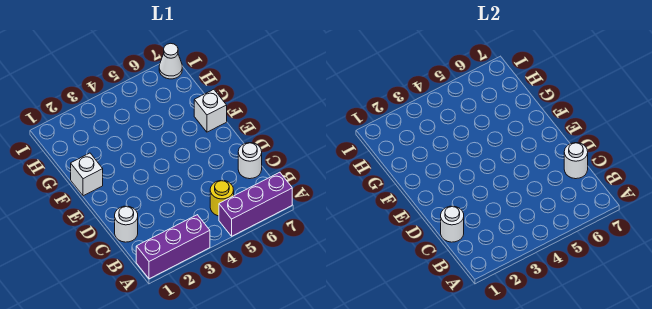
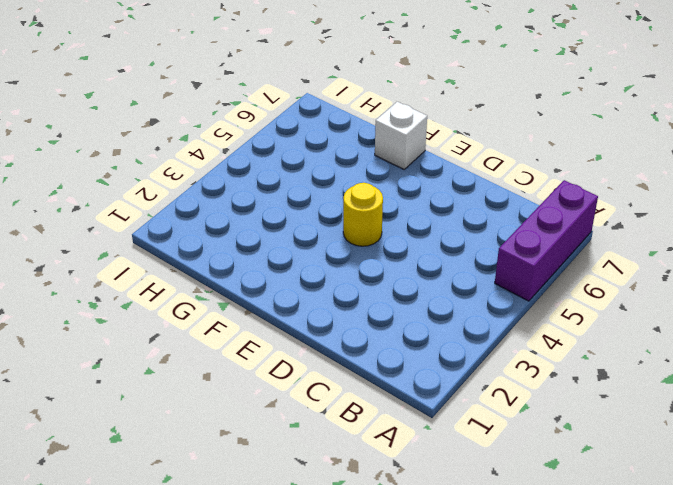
yellow round brick E4 level 1 -> yellow round brick B5 level 1
none -> purple brick A1:A3 level 1
none -> white round brick C1 level 1

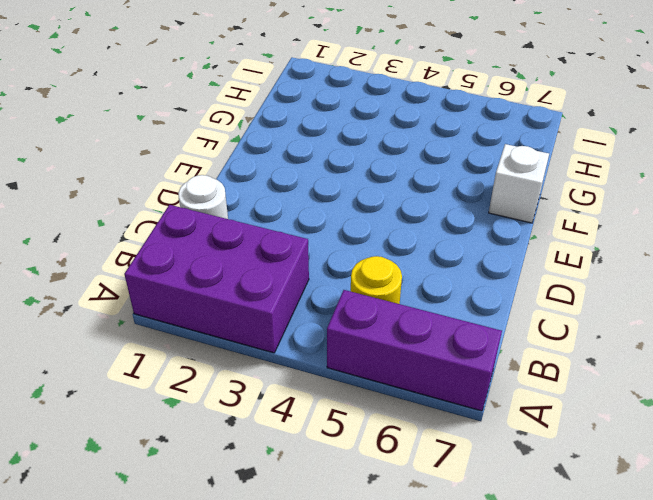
purple brick A1:B3 level 1 -> purple brick A1:A3 level 1
none -> white round brick C7 level 1
none -> white brick F1 level 1

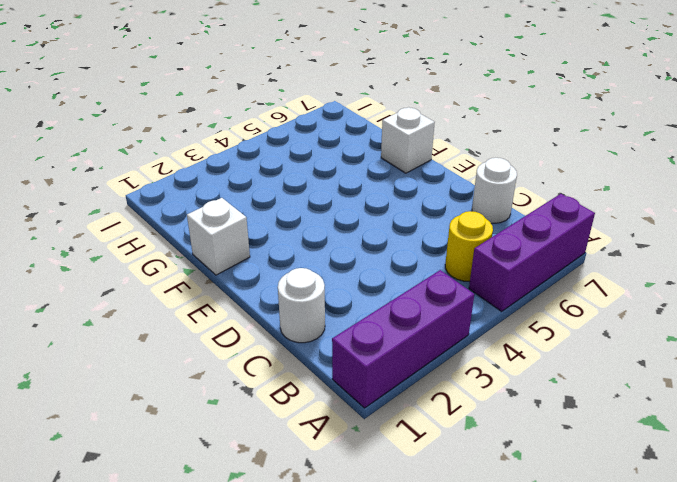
none -> white cone I7 level 1
none -> white round brick C1 level 2

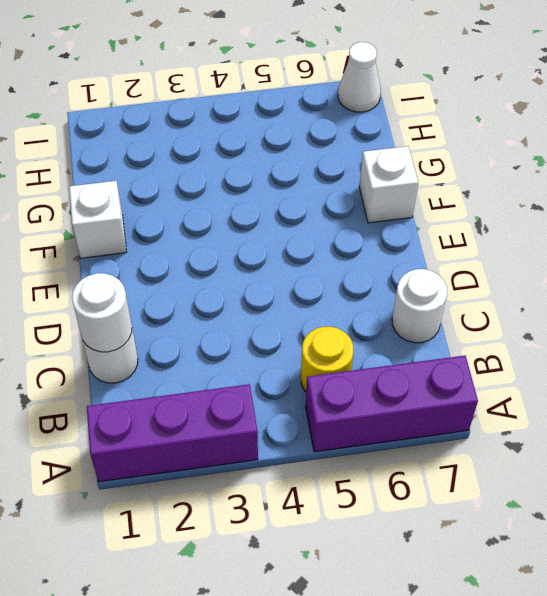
none -> white round brick C7 level 2

